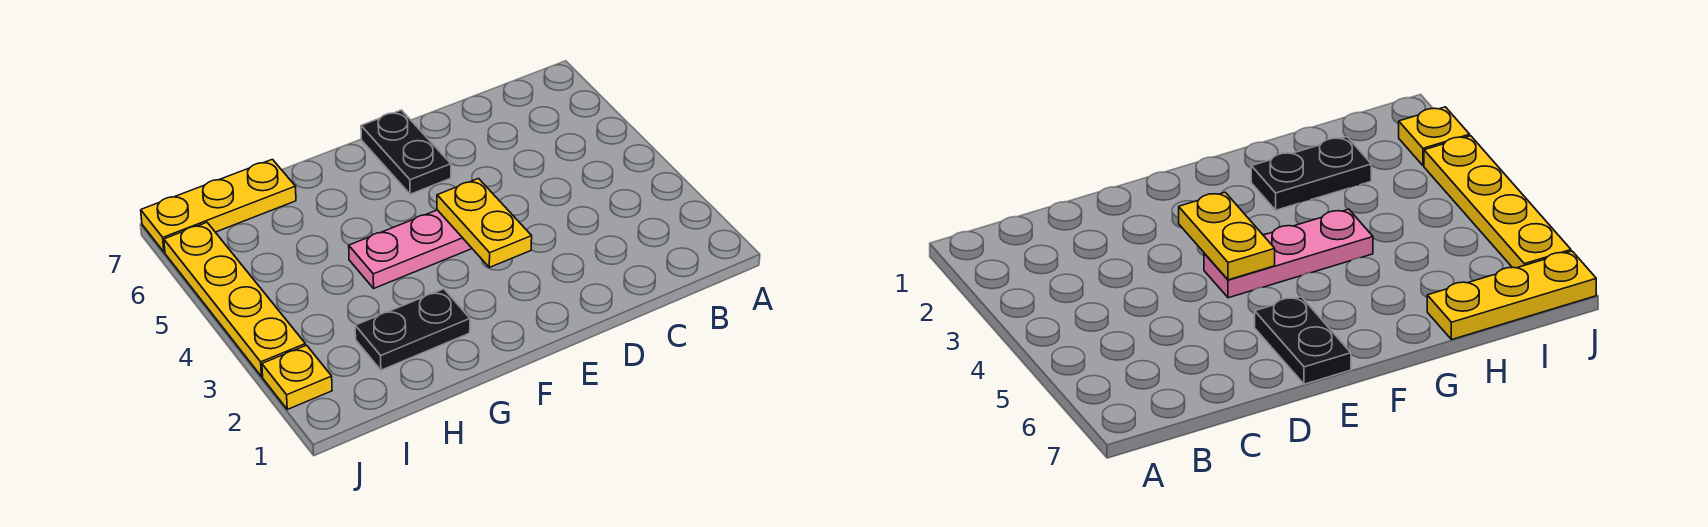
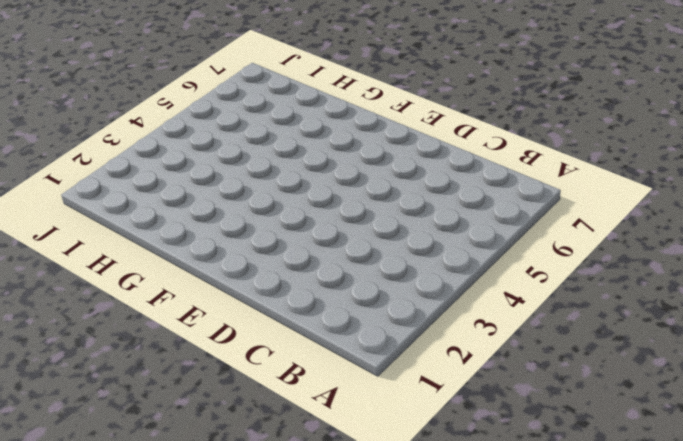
none -> pink plate E4:G4 level 1
none -> black plate E6:E7 level 1

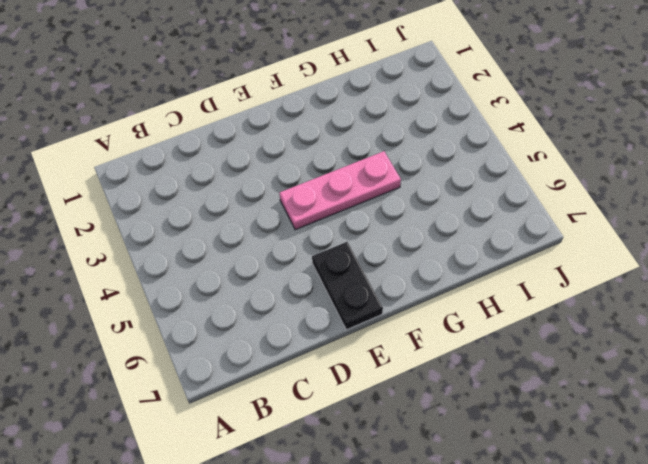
none -> black plate G2:H2 level 1
none -> yellow plate H7:J7 level 1

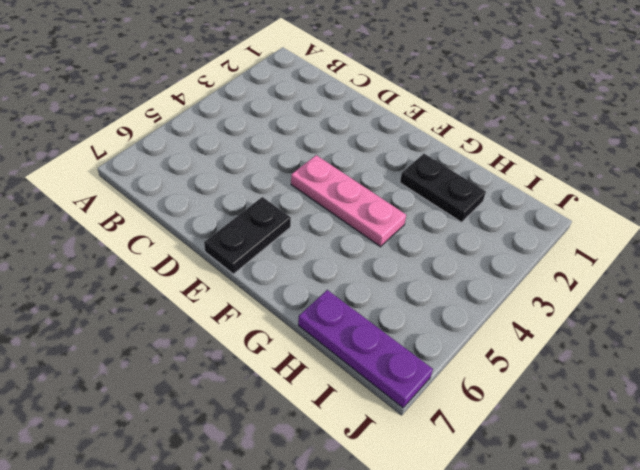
purple plate H7:J7 level 1 -> yellow plate H7:J7 level 1
none -> yellow plate J2 level 1
none -> yellow plate J3:J6 level 1

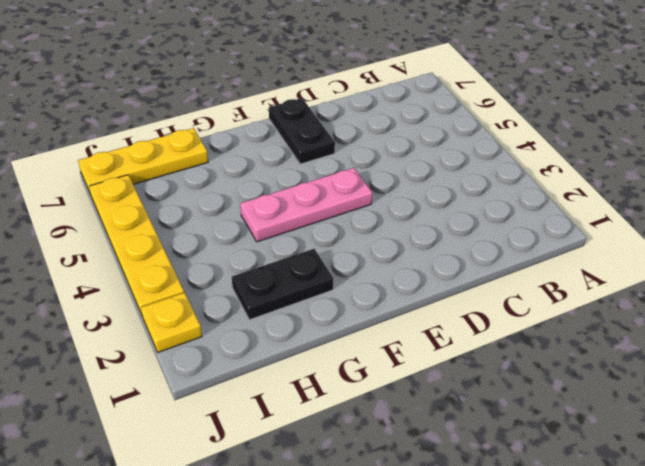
none -> yellow plate E3:E4 level 2

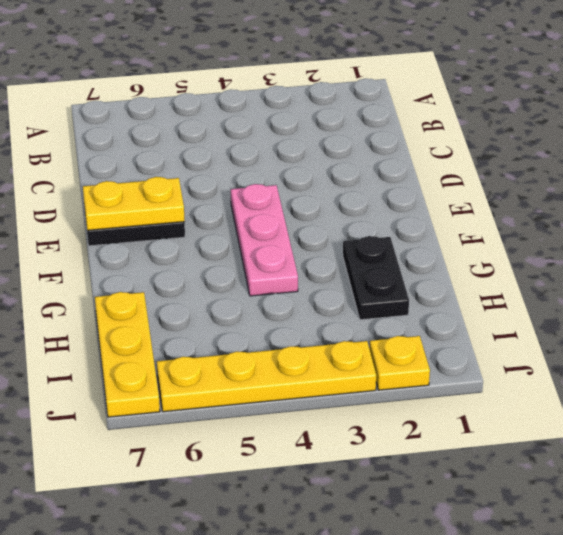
yellow plate E6:E7 level 2 -> yellow plate E3:E4 level 2

